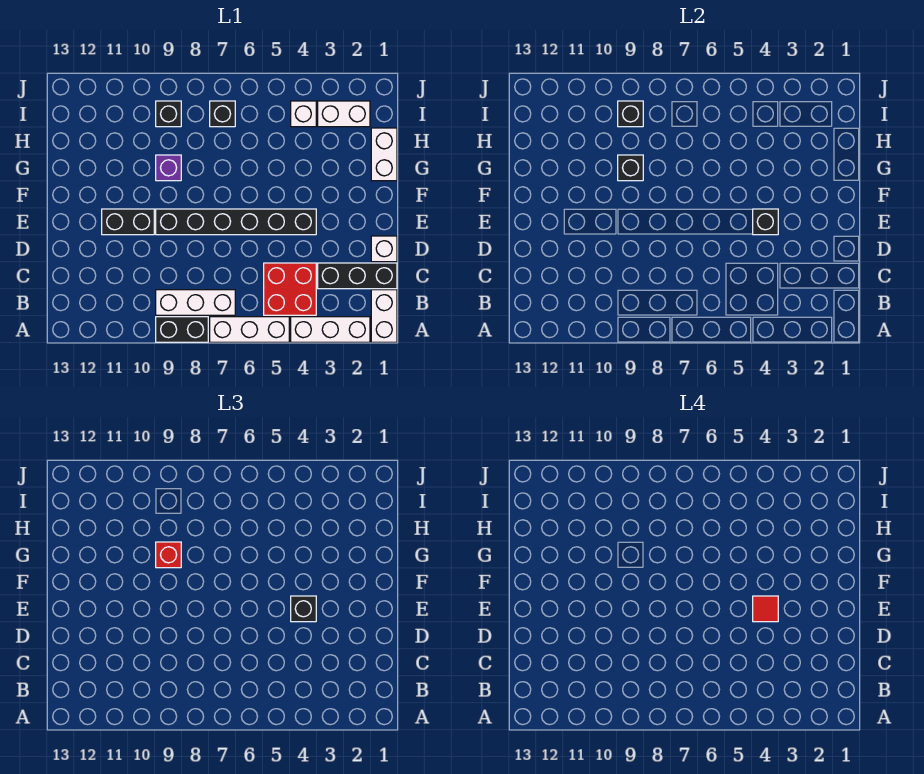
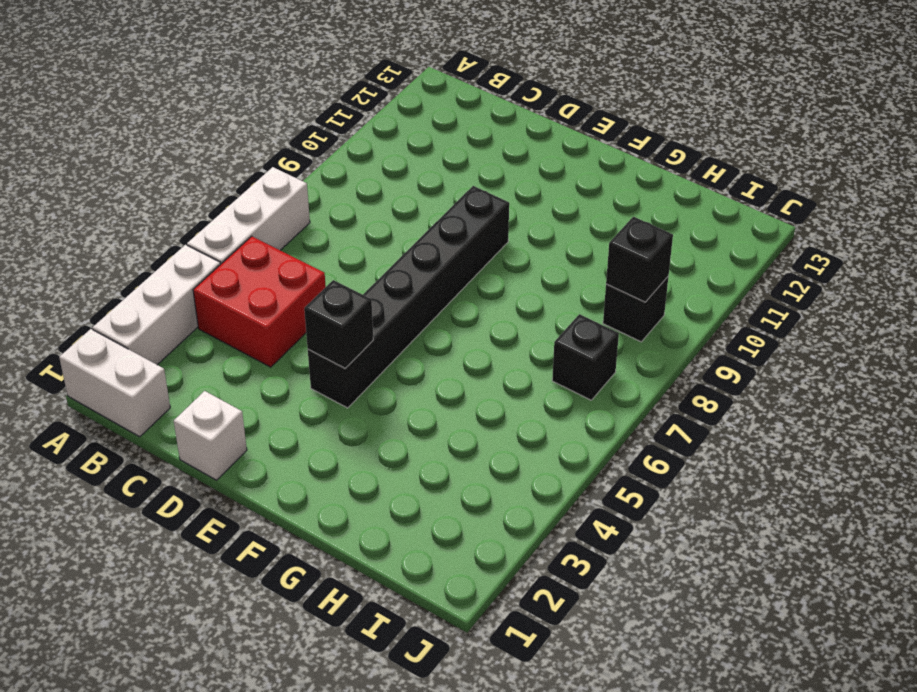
none -> black brick A8:A9 level 1
none -> white brick B7:B9 level 1
none -> black brick C1:C3 level 1

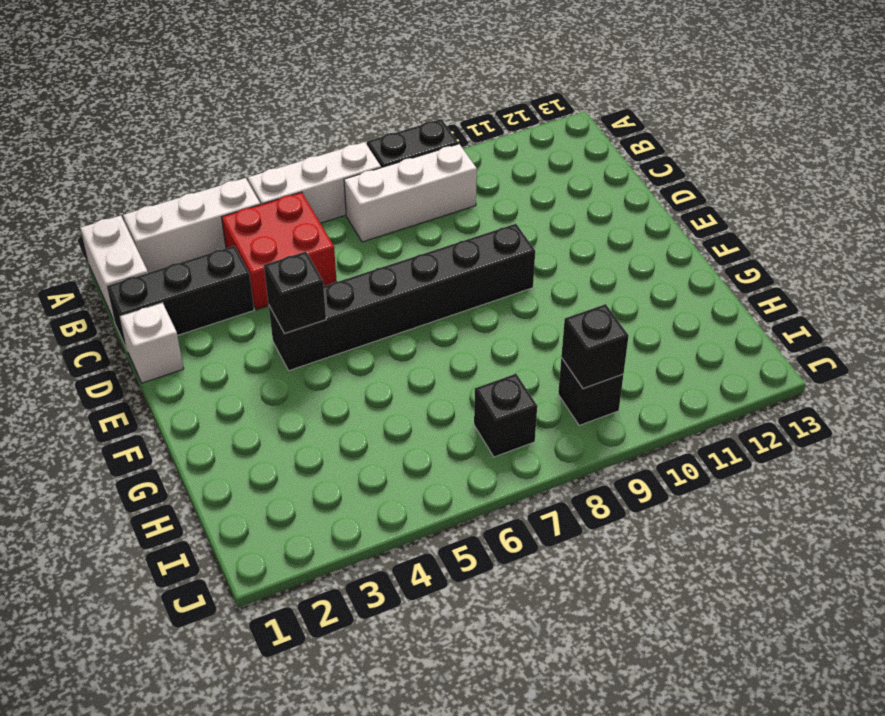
none -> black brick E10:E11 level 1
none -> white brick G1:H1 level 1
none -> purple brick G9 level 1

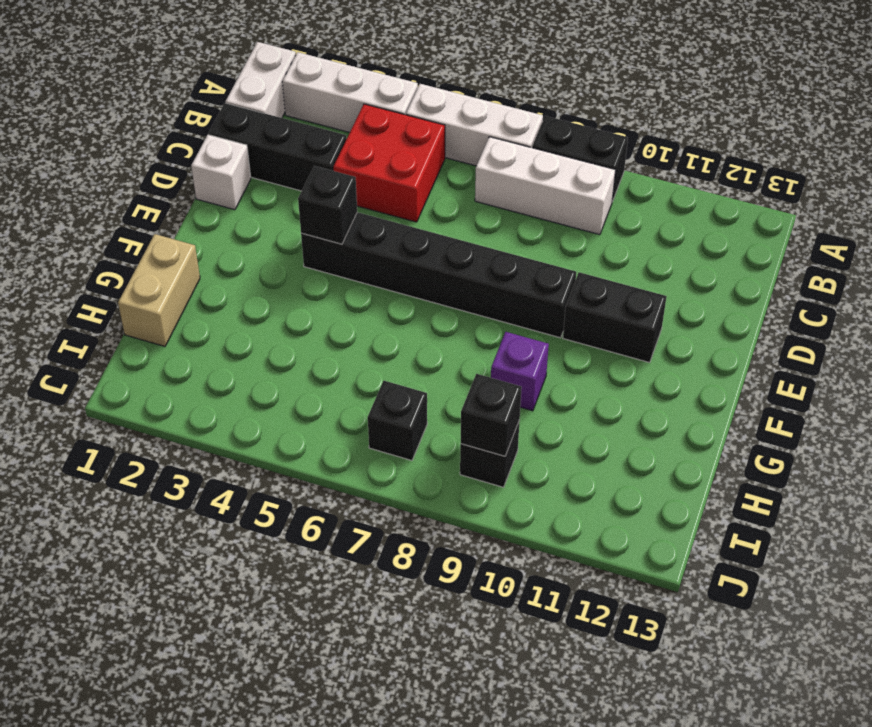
tan brick G1:H1 level 1 -> white brick G1:H1 level 1
none -> white brick I2:I3 level 1
none -> white brick I4 level 1
none -> black brick G9 level 2

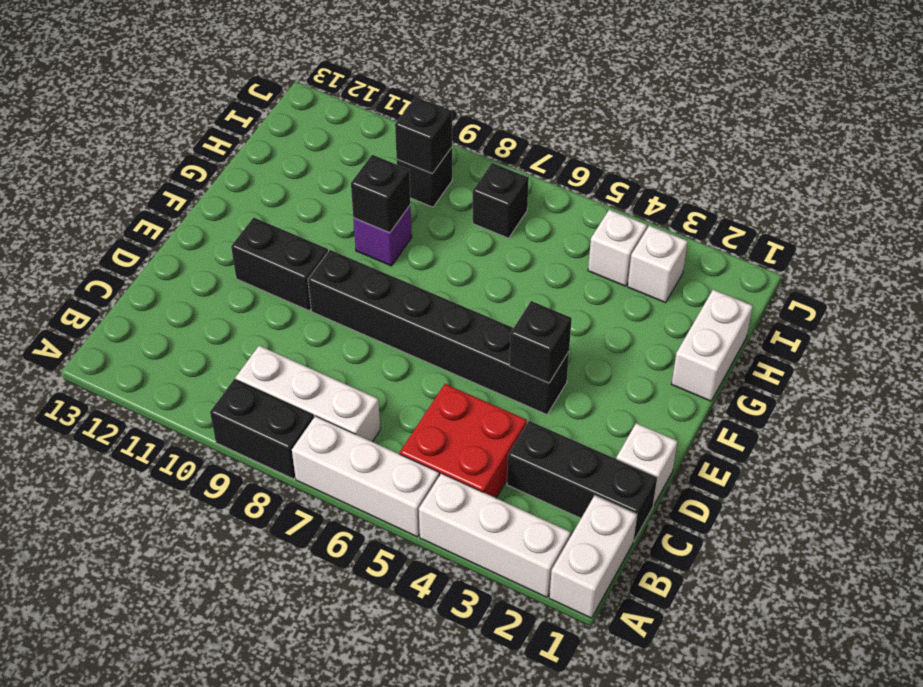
white brick I3 level 1 -> white brick I2:I3 level 1
none -> black brick E4 level 3
none -> red brick G9 level 3
none -> red tile E4 level 4

